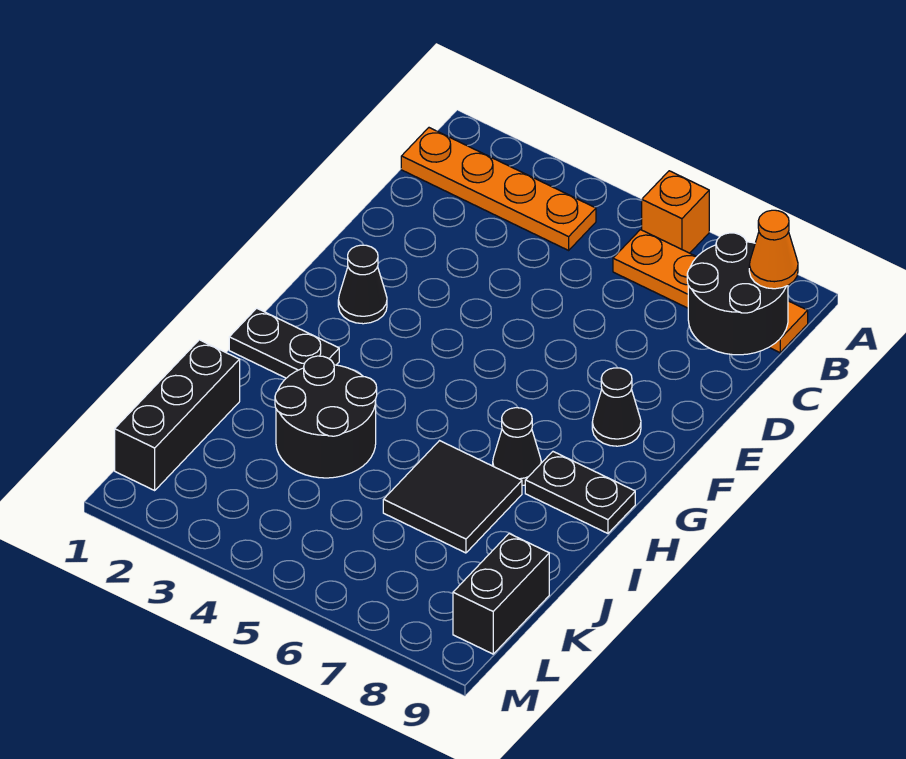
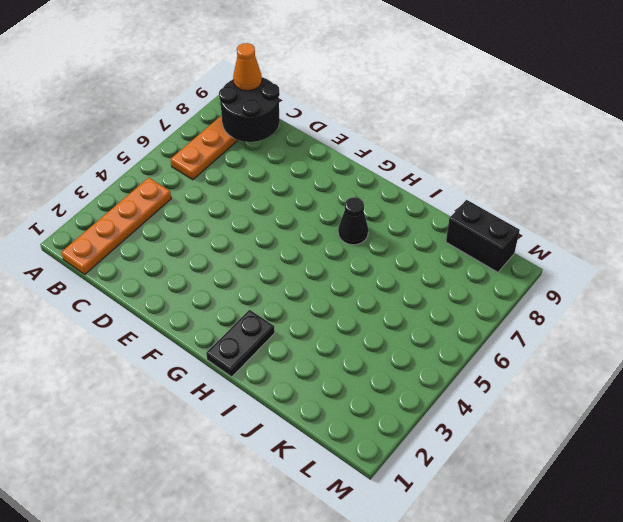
none -> orange brick A6 level 1
none -> black cone F2 level 1
none -> black cone F8 level 1

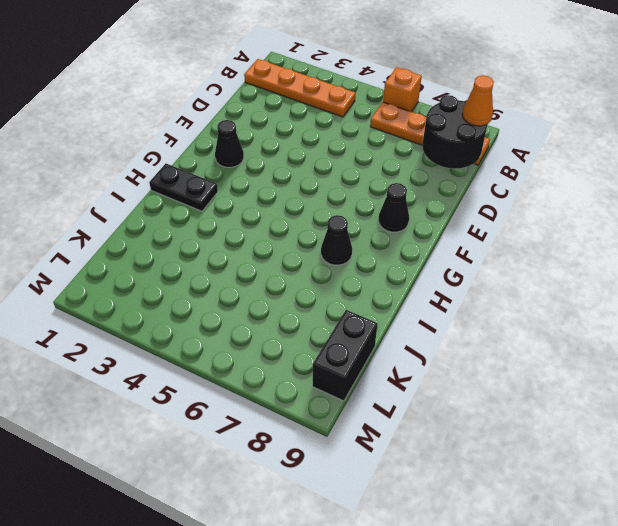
none -> black plate H8:H9 level 1
none -> black round brick I3:J4 level 1
none -> black tile I6:J7 level 1

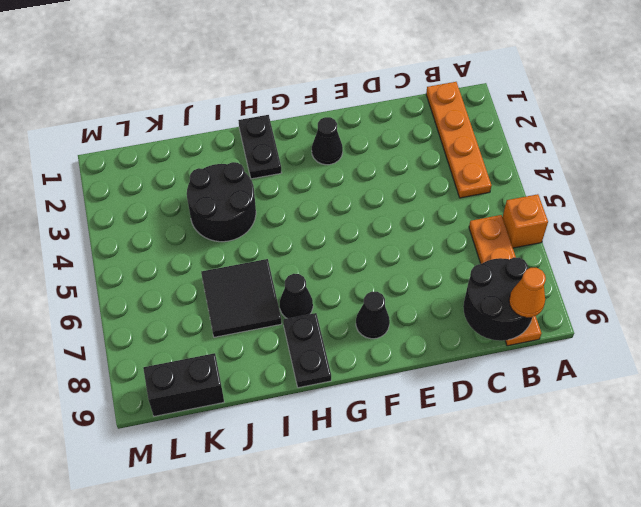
none -> black brick J1:L1 level 1

